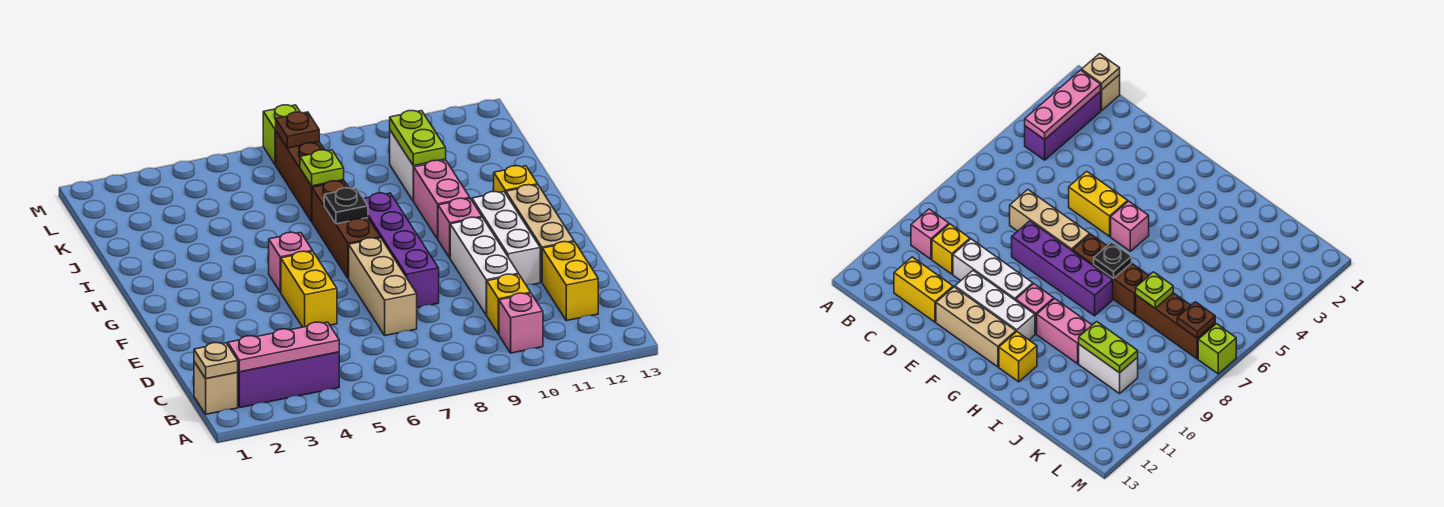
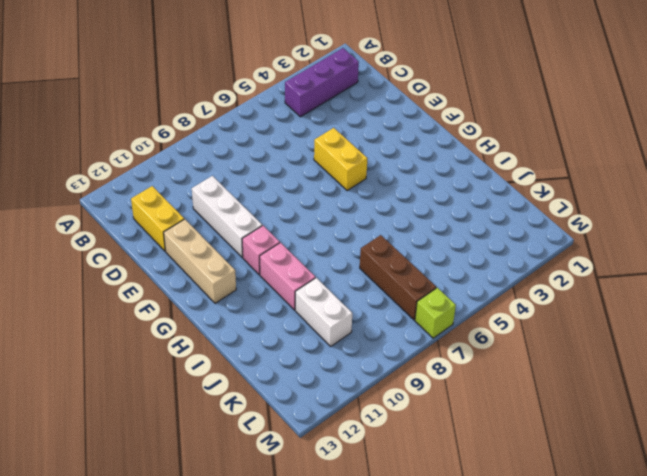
none -> tan brick B1 level 1
none -> pink brick B10 level 1
none -> yellow brick C10 level 1

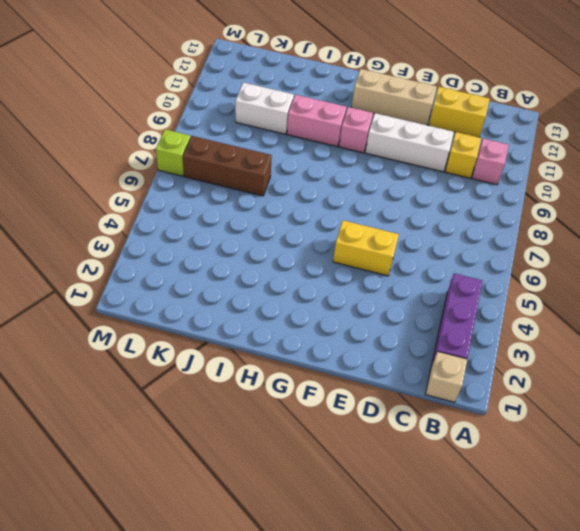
none -> tan brick D7:F7 level 1
none -> purple brick E8:H8 level 1
none -> white brick E11:G11 level 1

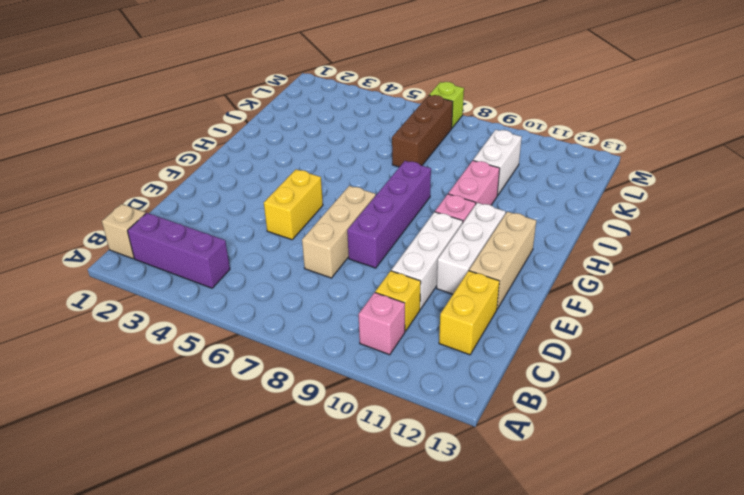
none -> pink brick G5 level 1
none -> brown brick G7:I7 level 1
none -> yellow brick H12 level 1

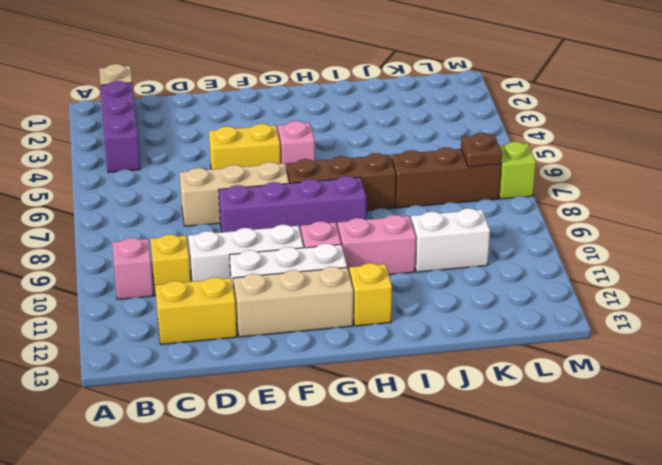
none -> tan plate B1 level 2
none -> pink plate B2:B4 level 2
none -> black plate H7 level 2

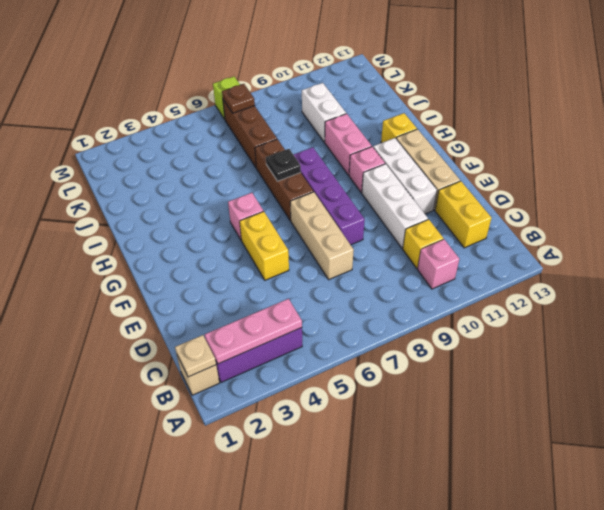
none -> lime plate J7 level 2
none -> lime plate J10:K10 level 2

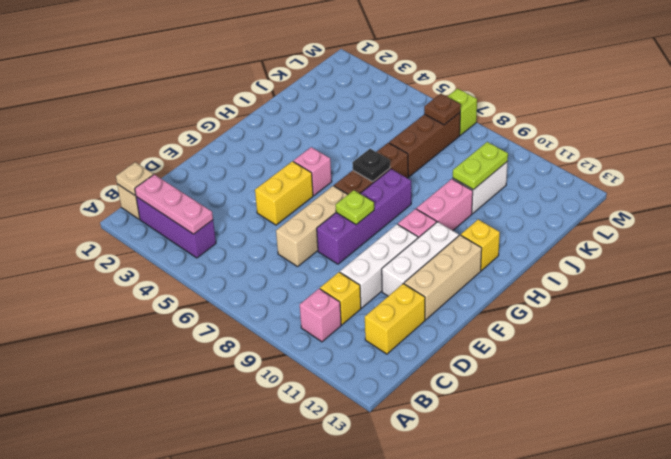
lime plate F8 level 2 -> lime plate J7 level 2

